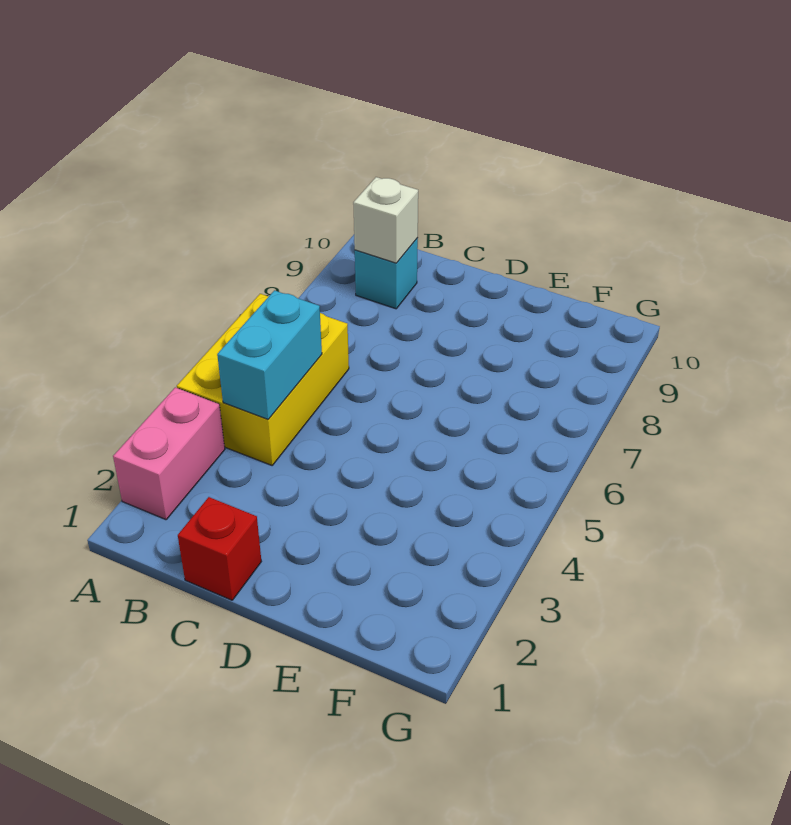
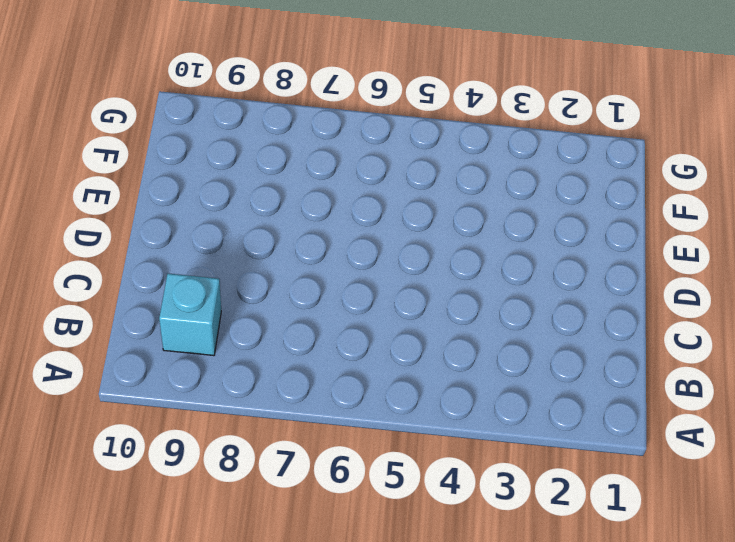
none -> pink brick A2:A3 level 1
none -> yellow brick A4:B6 level 1

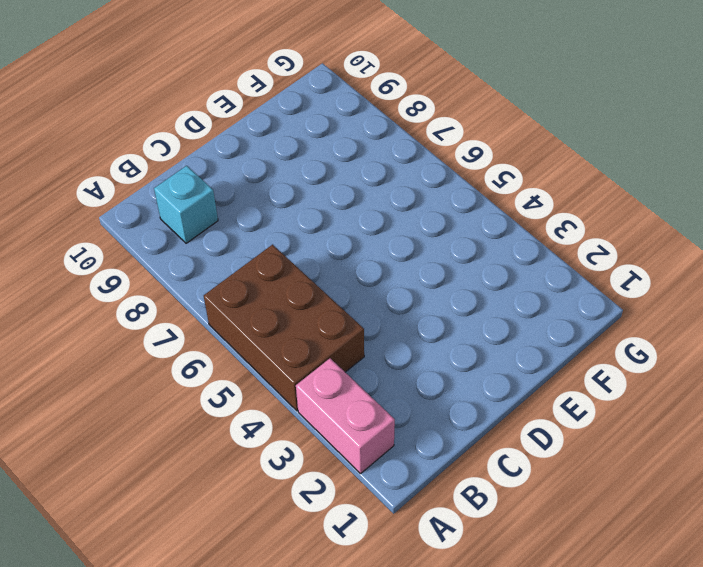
brown brick A4:B6 level 1 -> yellow brick A4:B6 level 1
none -> red brick C1 level 1
none -> cyan brick B4:B5 level 2

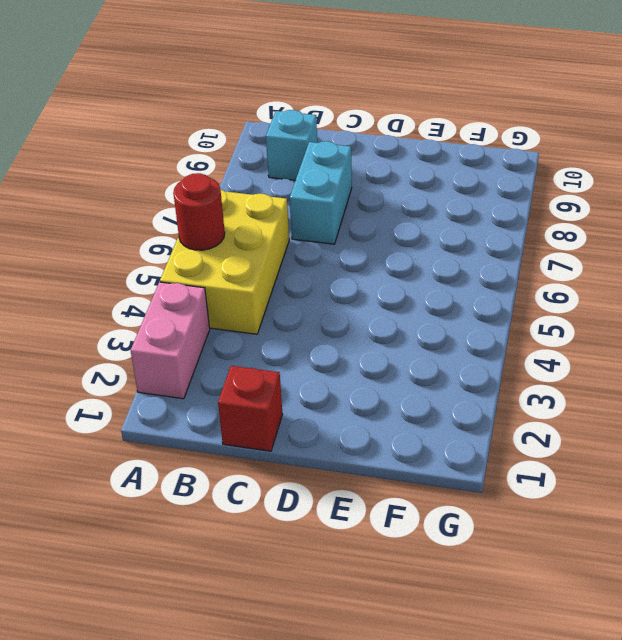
red round brick A5 level 2 -> none
cyan brick C7:C8 level 1 -> cyan brick B4:B5 level 2
none -> white brick B9 level 2

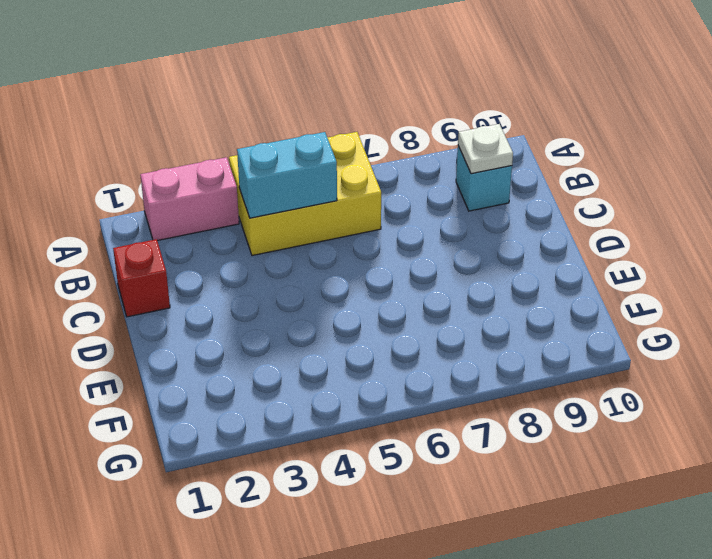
white plate B9 level 2 -> white brick B9 level 2

